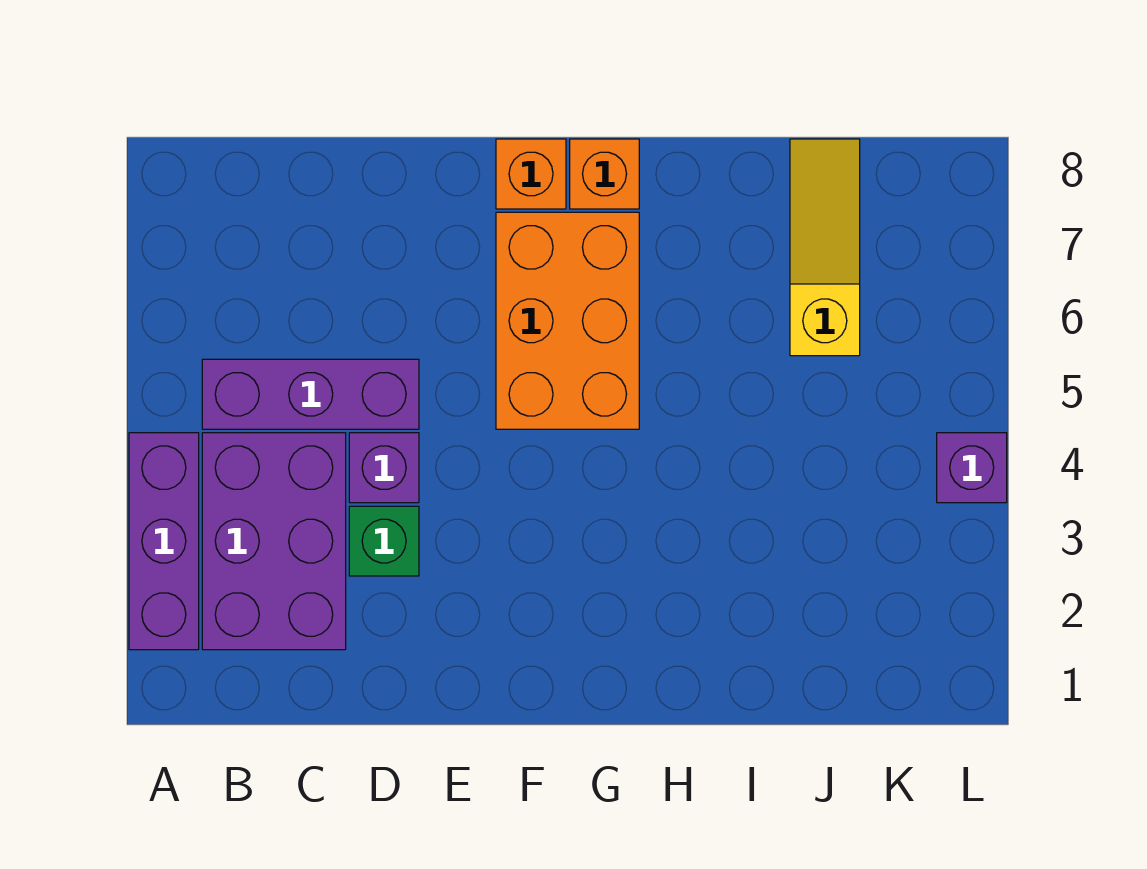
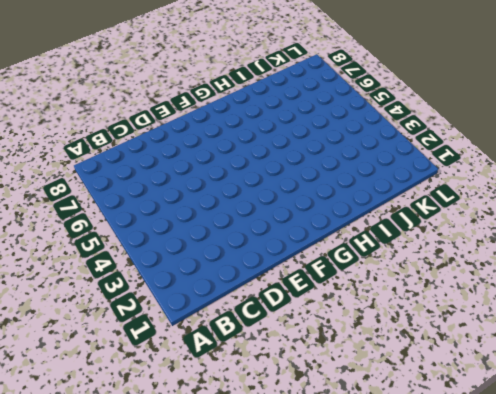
none -> purple brick A2:A4 level 1
none -> purple brick B2:C4 level 1

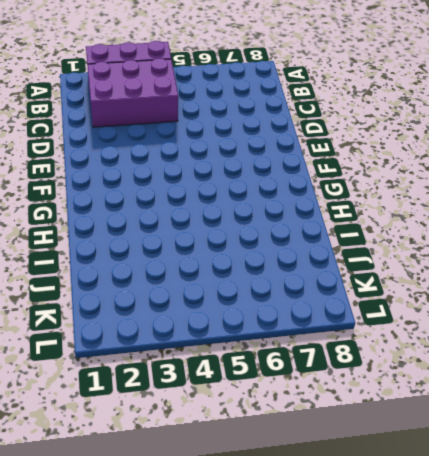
none -> purple brick B5:D5 level 1
none -> green brick D3 level 1

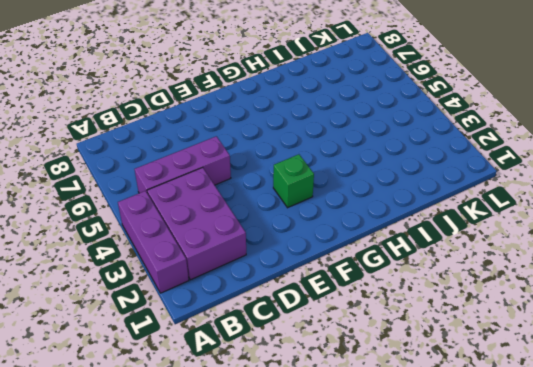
green brick F3 level 1 -> green brick D3 level 1
none -> purple brick D4 level 1
none -> orange brick F5:G7 level 1

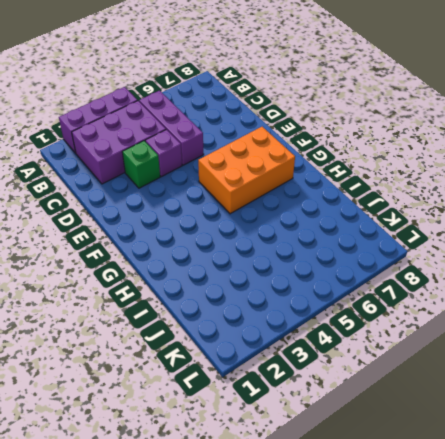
none -> orange brick F8 level 1
none -> orange brick G8 level 1

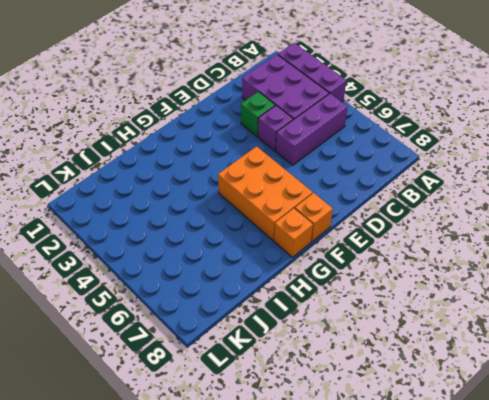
none -> yellow slope J6:J8 level 1 top 6
none -> purple brick L4 level 1

